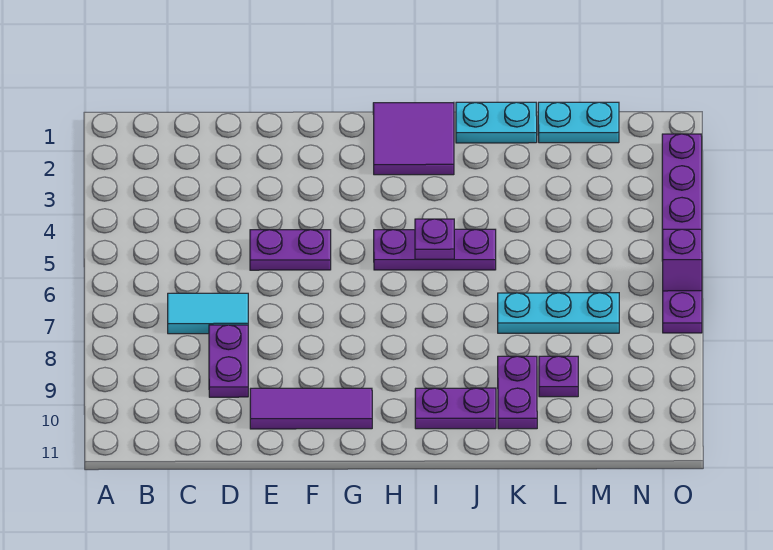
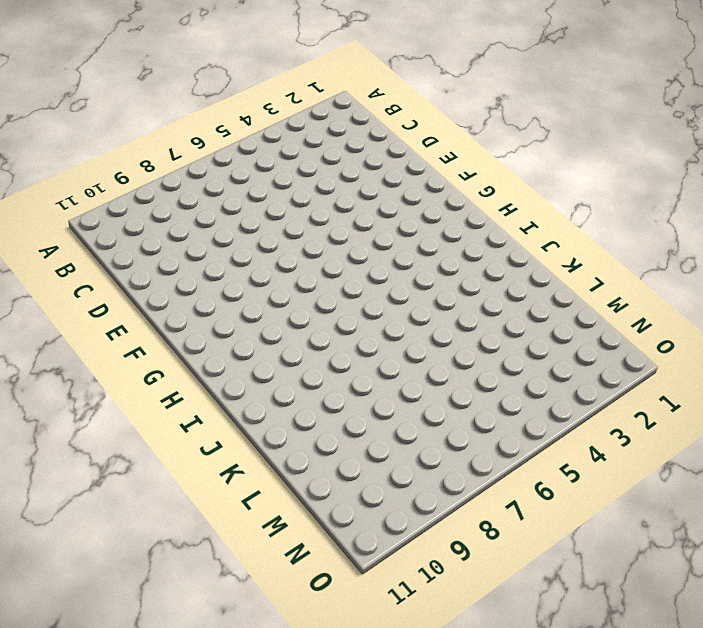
none -> cyan tile C7:D7 level 1
none -> purple plate D8:D9 level 1
none -> purple plate E5:F5 level 1

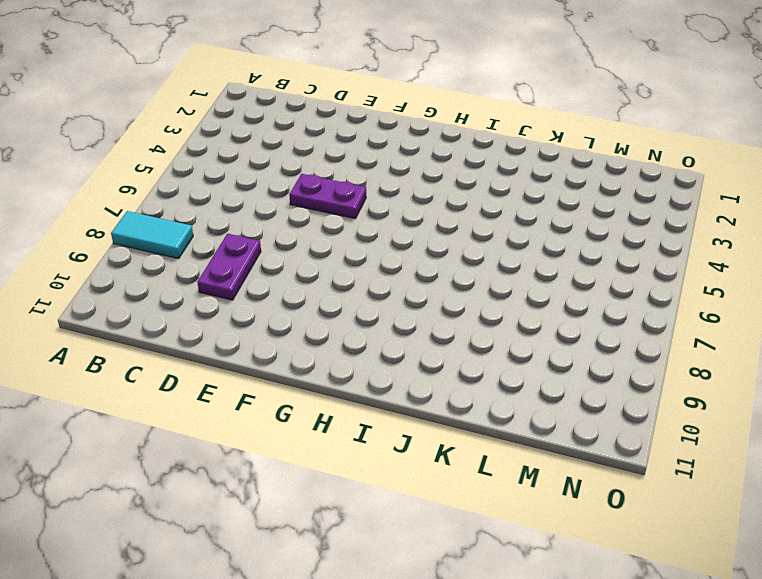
cyan tile A8:B8 level 1 -> cyan tile C7:D7 level 1
none -> purple tile E10:G10 level 1
none -> purple tile H1:I2 level 1
none -> purple plate H5:J5 level 1

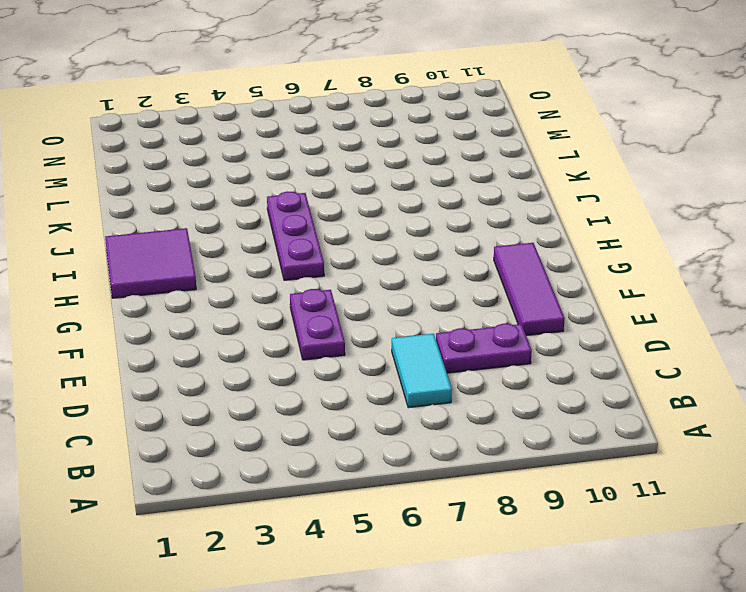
none -> purple plate I10:J10 level 1
none -> cyan plate J1:K1 level 1
none -> cyan plate K7:M7 level 1

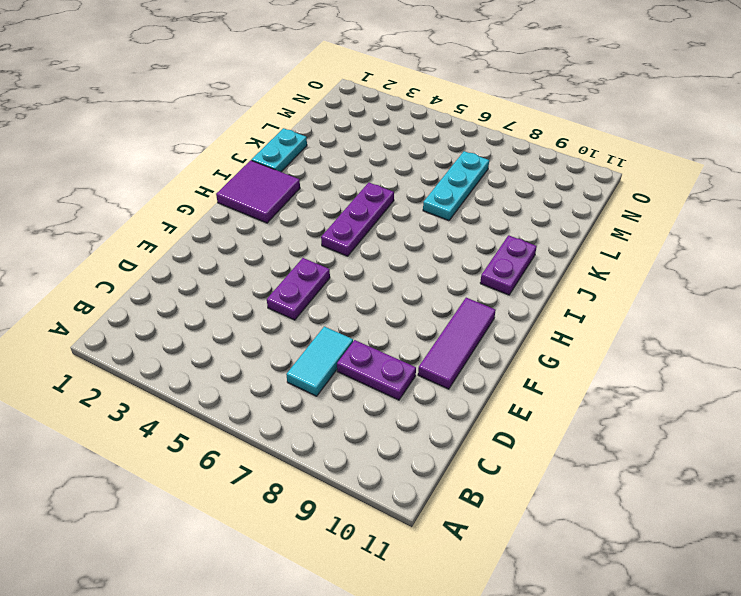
none -> purple plate K9:K10 level 1
none -> cyan plate L1:M1 level 1
none -> purple plate L9 level 1

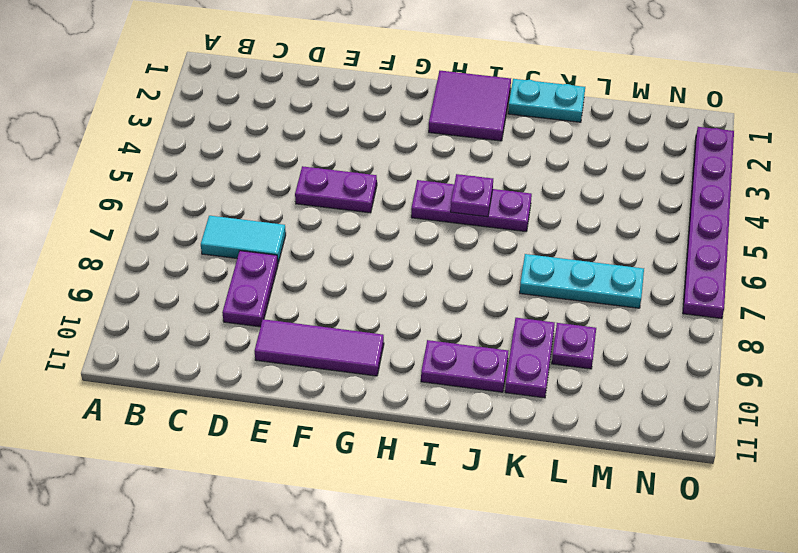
none -> cyan plate L1:M1 level 1
none -> purple brick O6 level 2

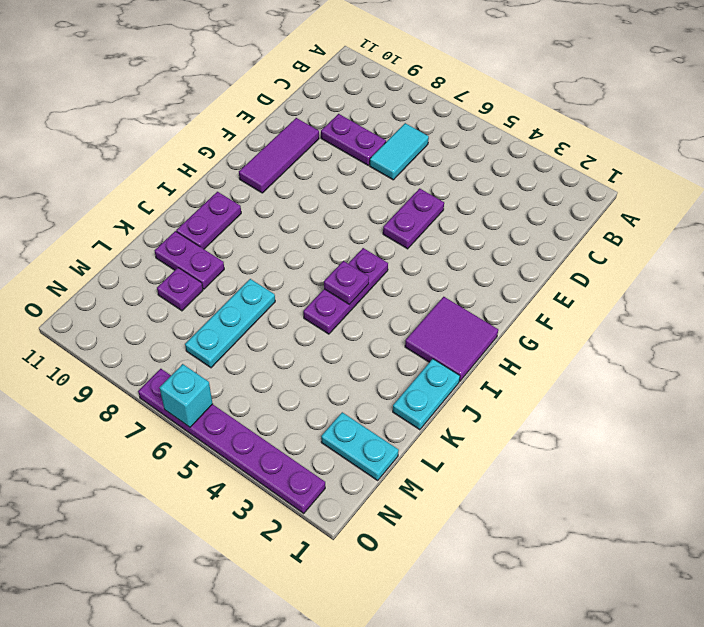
cyan plate M1:M2 level 1 -> cyan plate L1:M1 level 1
cyan brick O6 level 2 -> purple brick O6 level 2

